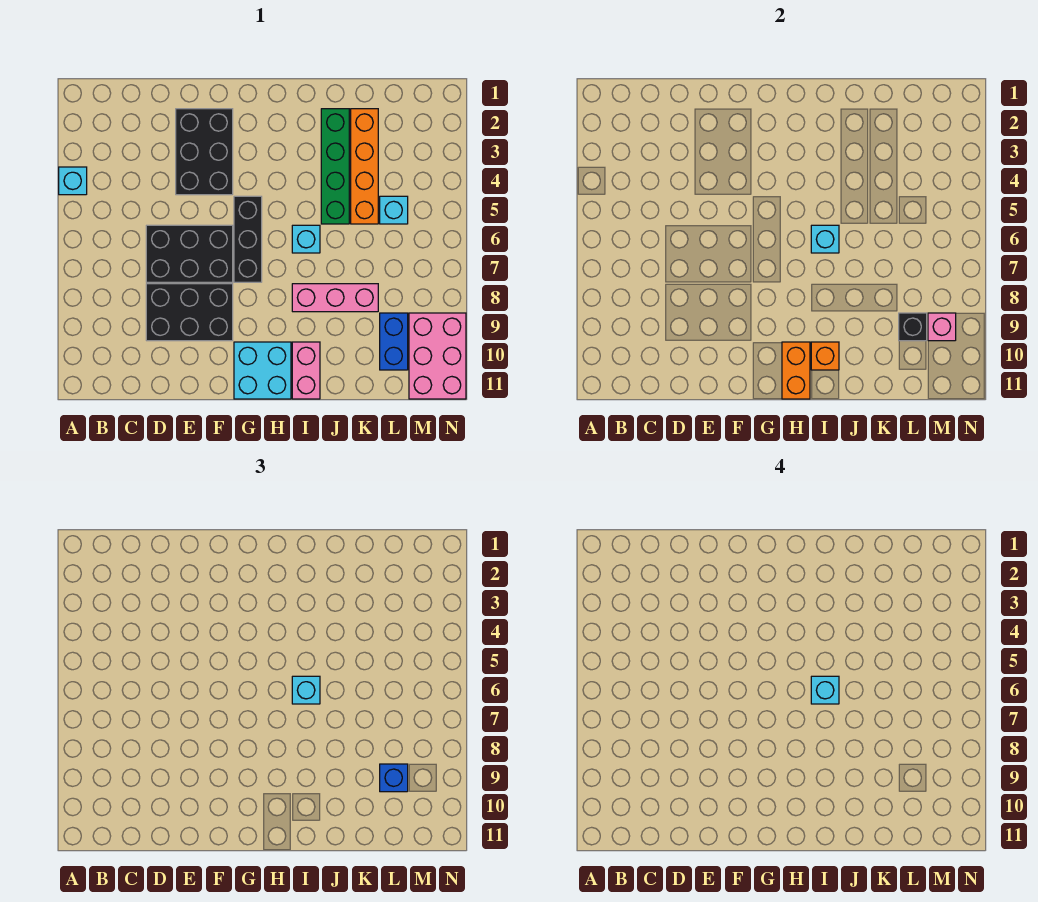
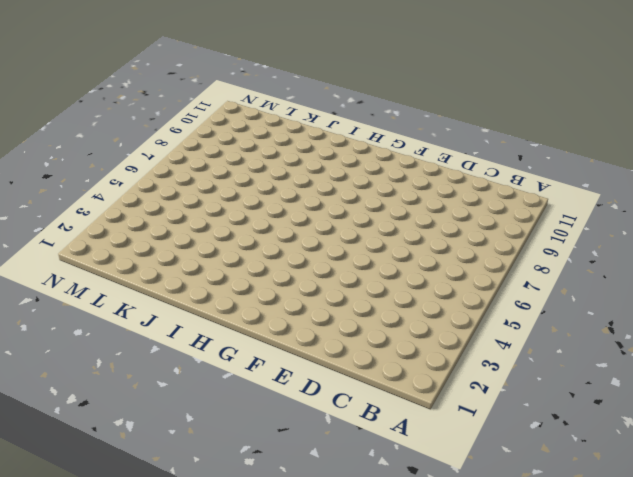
none -> cyan brick A4 level 1
none -> black brick D6:F7 level 1
none -> black brick D8:F9 level 1

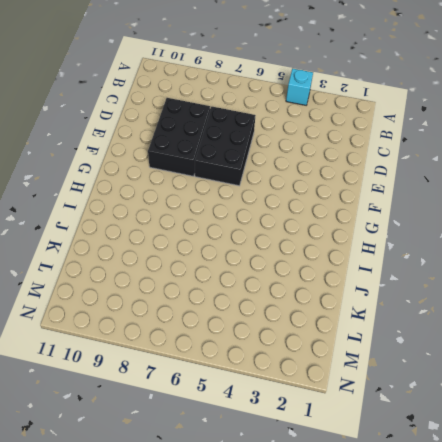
none -> black brick E2:F4 level 1
none -> black brick G5:G7 level 1
none -> cyan brick G10:H11 level 1

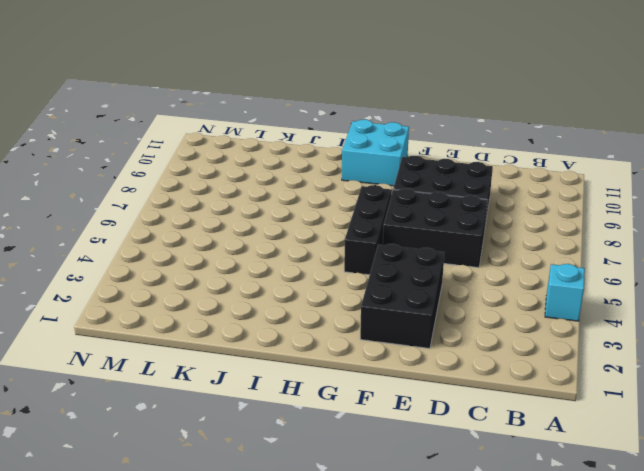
none -> cyan brick I6 level 1
none -> pink brick I8:K8 level 1
none -> pink brick I10:I11 level 1

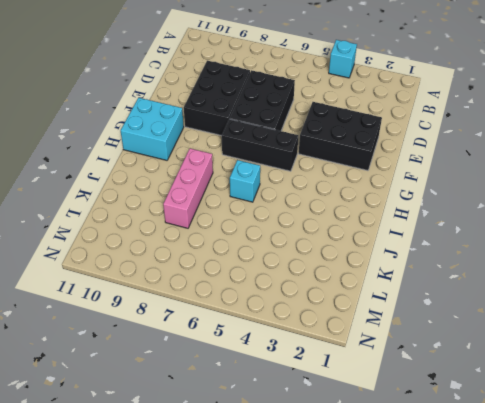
none -> pink brick I10:I11 level 1
none -> green brick J2:J5 level 1
none -> orange brick K2:K5 level 1

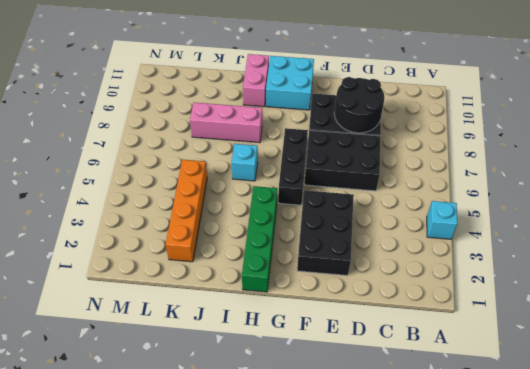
black round brick D8:E9 level 2 -> none
green brick H1:H4 level 1 -> green brick J2:J5 level 1
none -> cyan brick L5 level 1
none -> blue brick L9:L10 level 1
none -> pink brick M9:N11 level 1

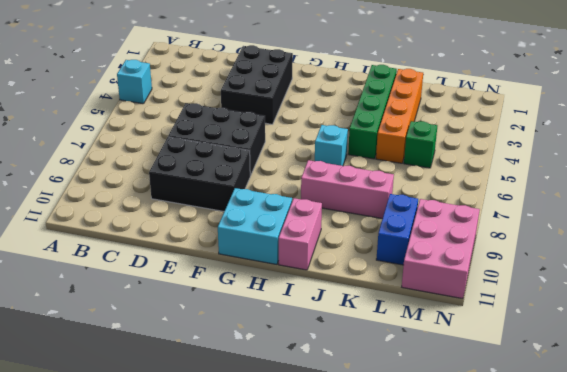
green brick L5 level 1 -> cyan brick L5 level 1
none -> black brick G5:G7 level 1
none -> orange brick H10:H11 level 2
none -> cyan brick I6 level 2

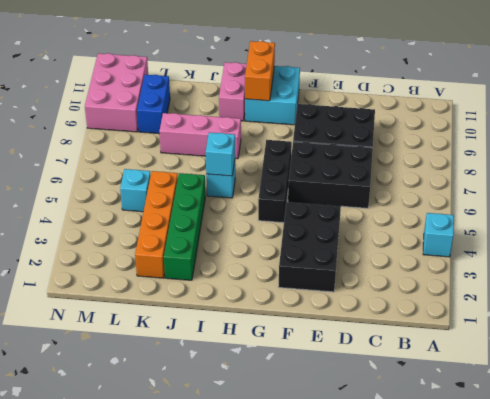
none -> orange brick I10 level 2
none -> black brick L9 level 2
none -> pink brick M9 level 2

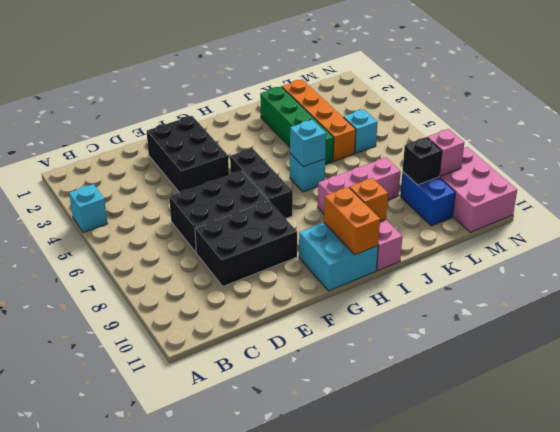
none -> cyan brick I6 level 3
none -> blue brick L9 level 3
none -> cyan brick I6 level 4

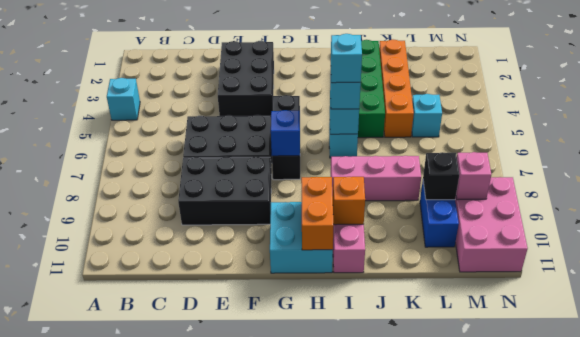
blue brick G7 level 2 -> blue brick L9 level 3

